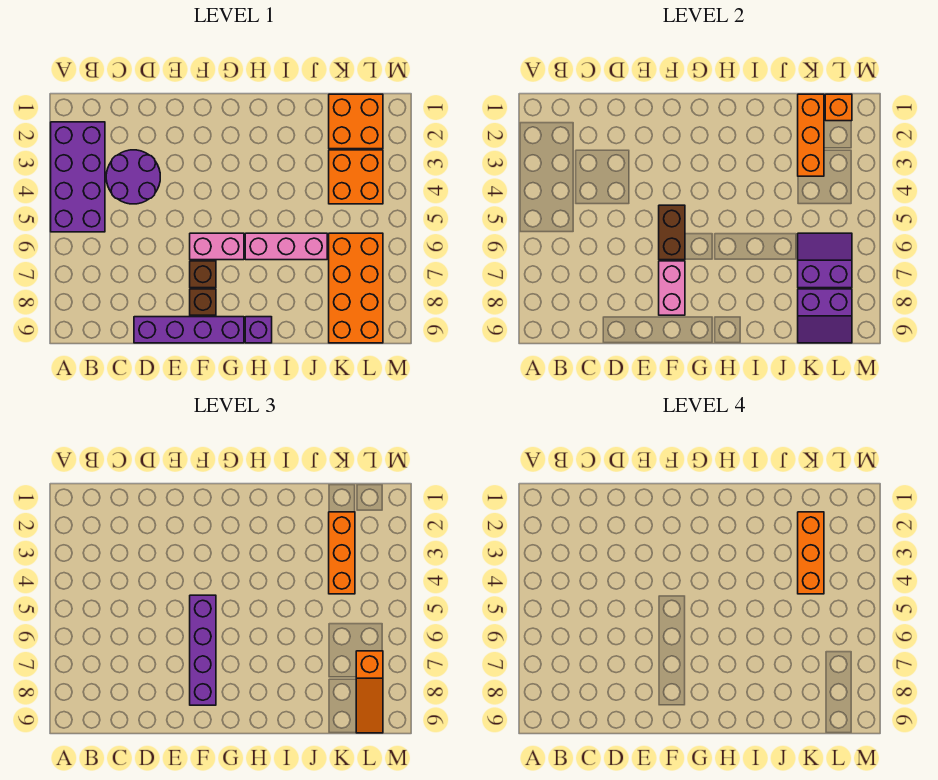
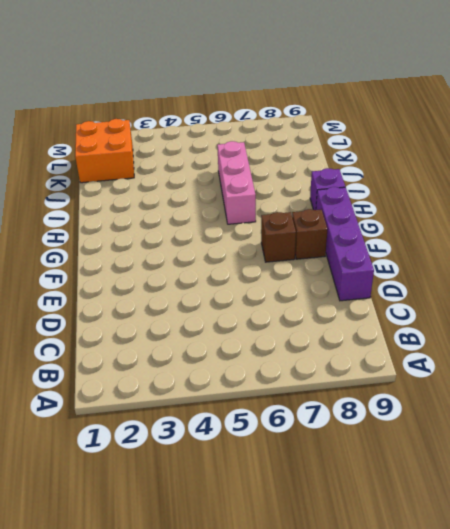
none -> purple brick A2:B5 level 1
none -> purple round brick C3:D4 level 1
none -> pink brick F6:G6 level 1

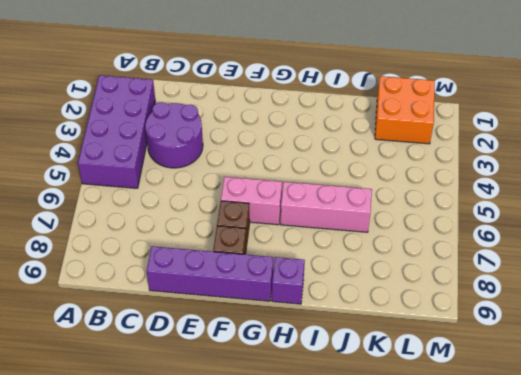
none -> orange brick K3:L4 level 1
none -> orange brick K6:L9 level 1
none -> brown brick F5:F6 level 2

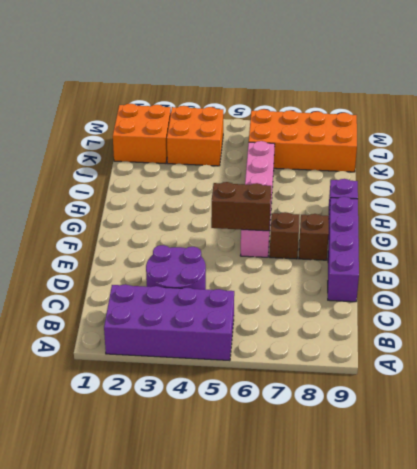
none -> pink brick F7:F8 level 2
none -> orange brick K1:K3 level 2
none -> purple slope K6:L7 level 2 top 7

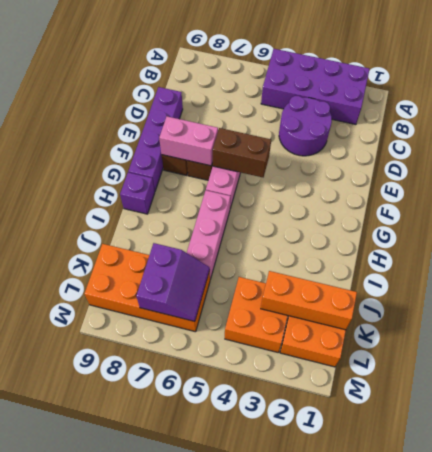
none -> purple slope K8:L9 level 2 top 8
none -> orange brick L1 level 2
none -> purple brick F5:F8 level 3

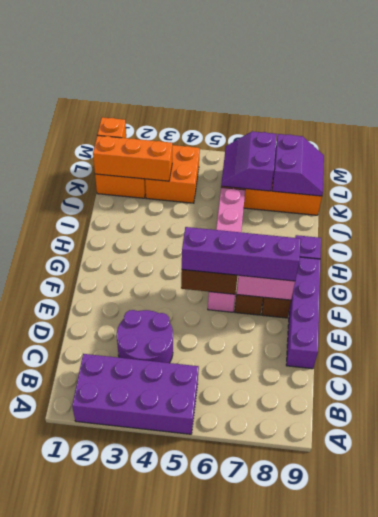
none -> orange brick K2:K4 level 3
none -> orange slope L7:L9 level 3 top 7
none -> orange brick K2:K4 level 4

